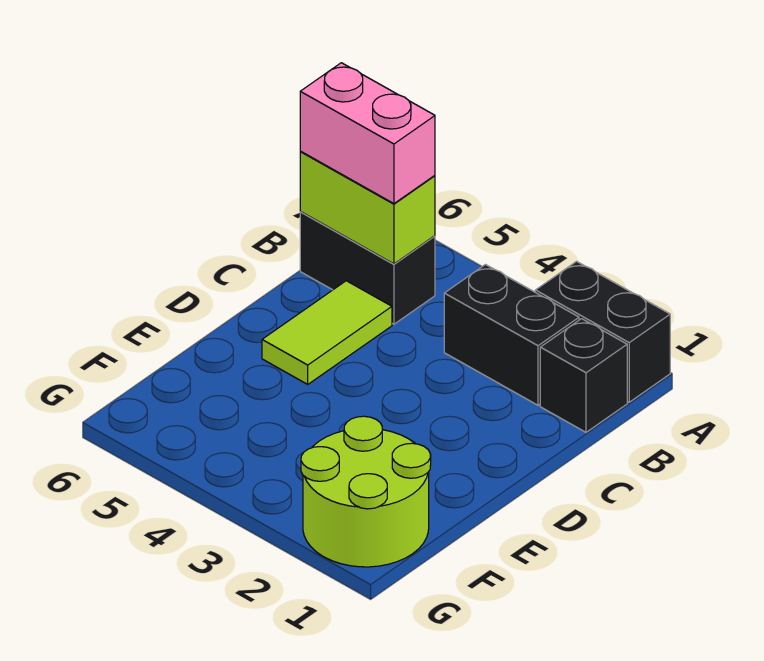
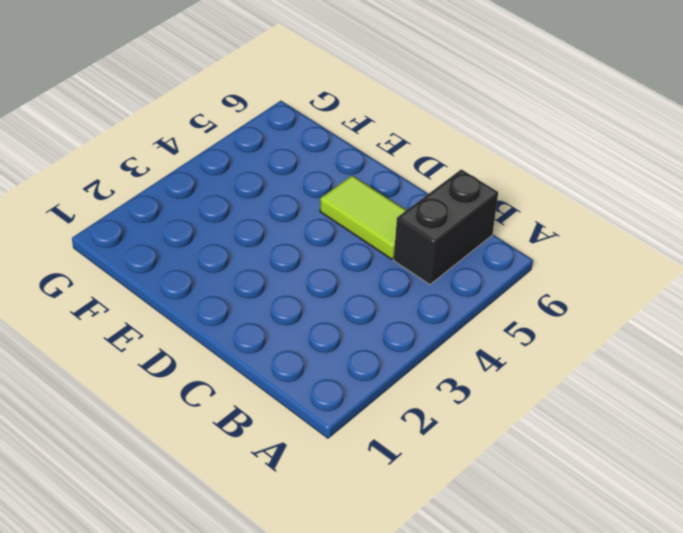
none -> black brick A1:A2 level 1
none -> black brick B1 level 1

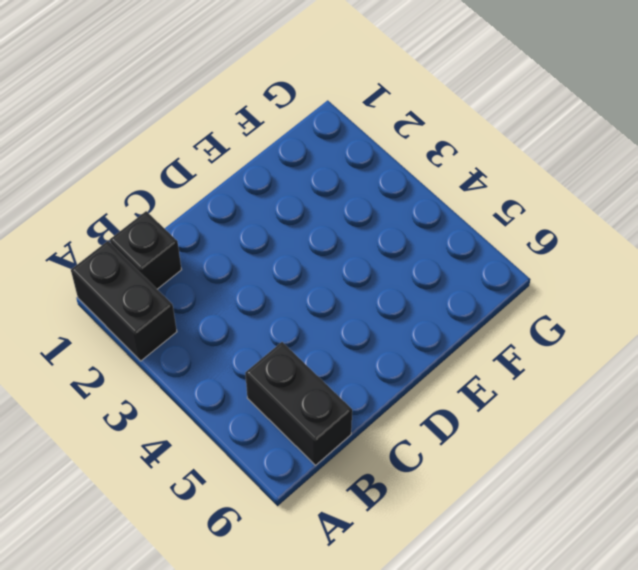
none -> black brick B2:B3 level 1
none -> lime tile C5:D5 level 1

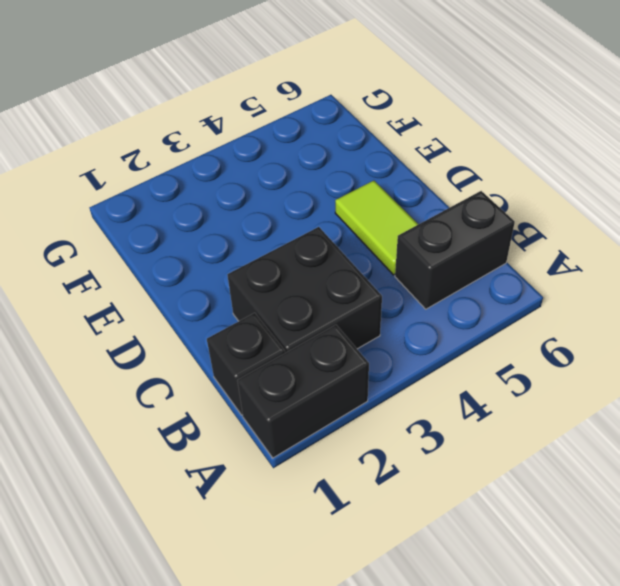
black brick B2:C3 level 1 -> black brick B2:B3 level 1
none -> lime round brick F1:G2 level 1
none -> lime brick B5:B6 level 2

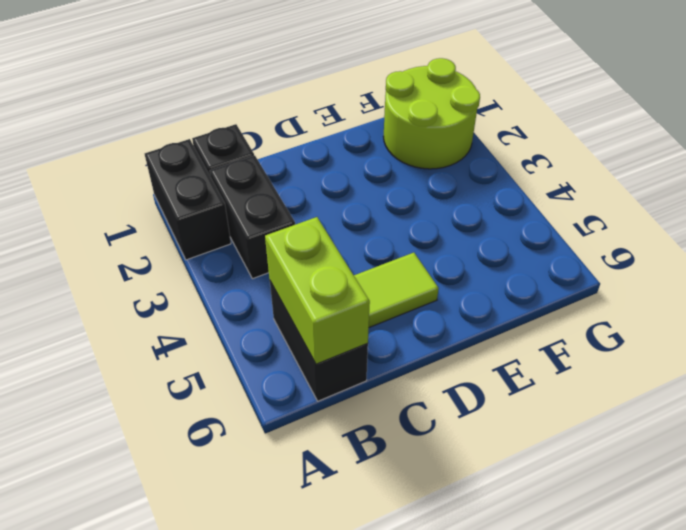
none -> pink brick B5:B6 level 3

